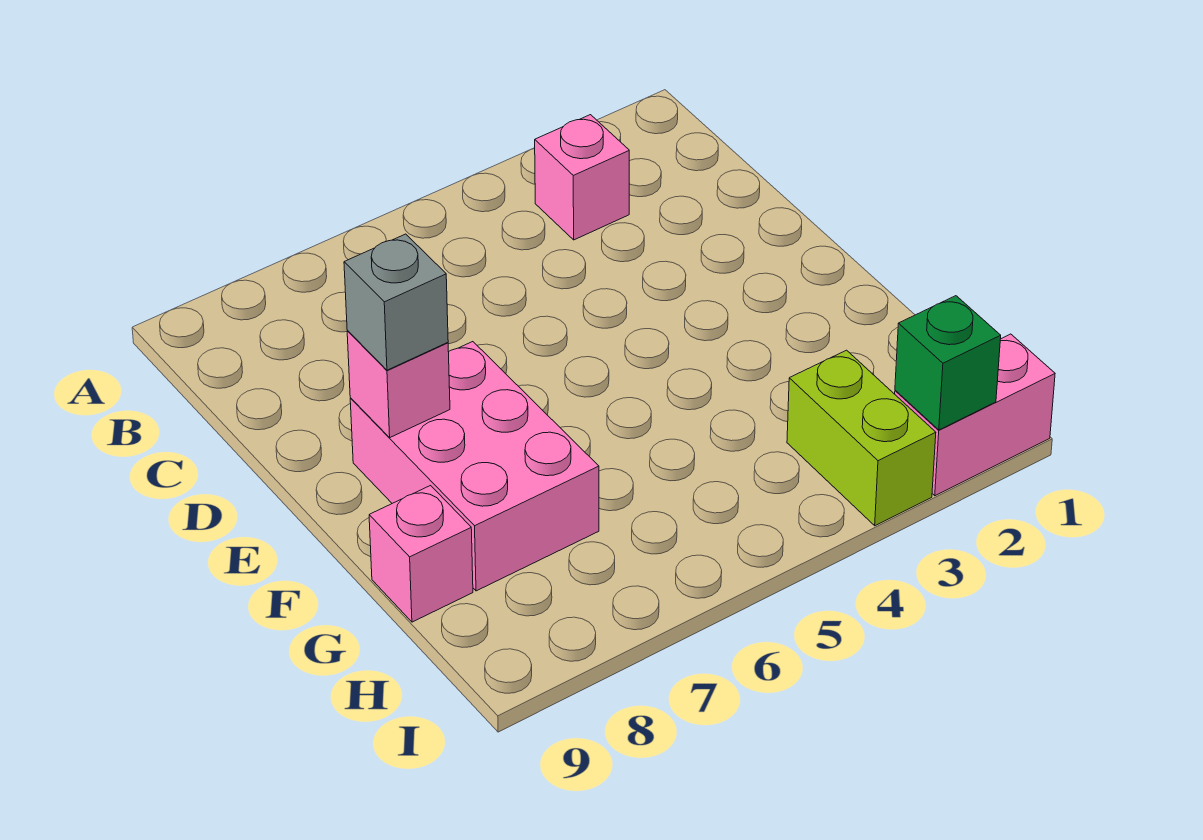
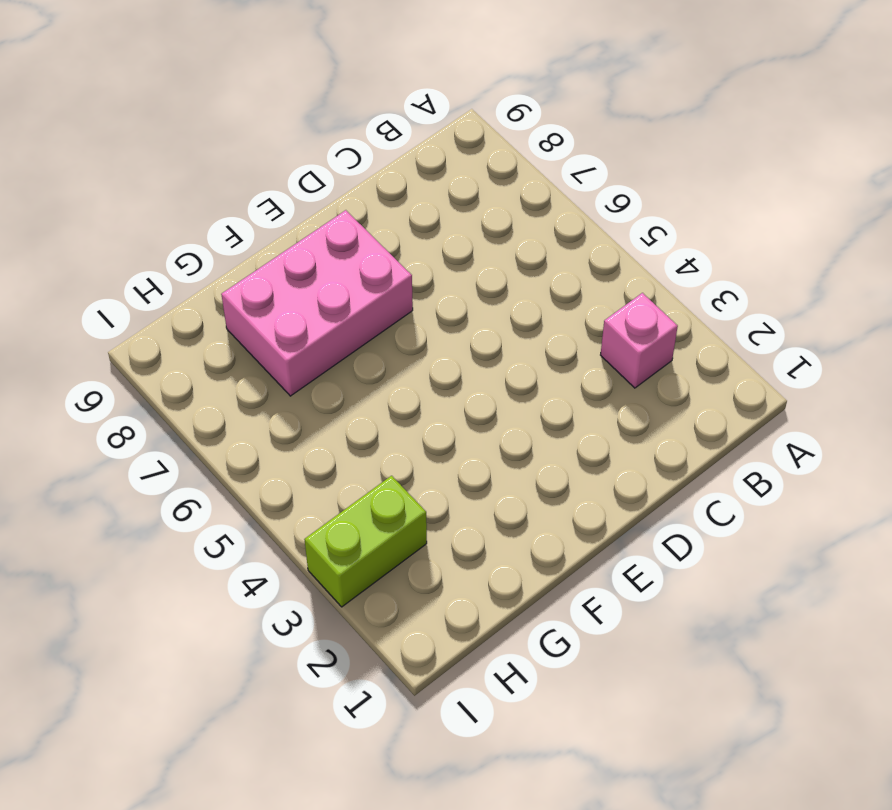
none -> pink brick G9 level 1
none -> pink brick I1:I2 level 1

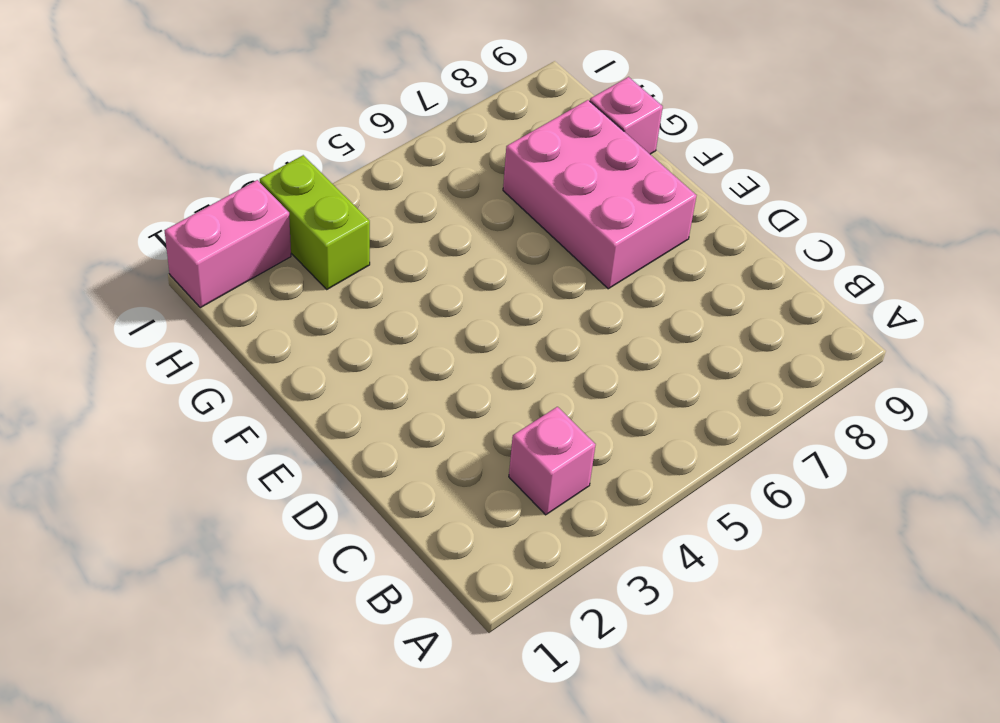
none -> pink brick E8 level 2
none -> green brick I2 level 2

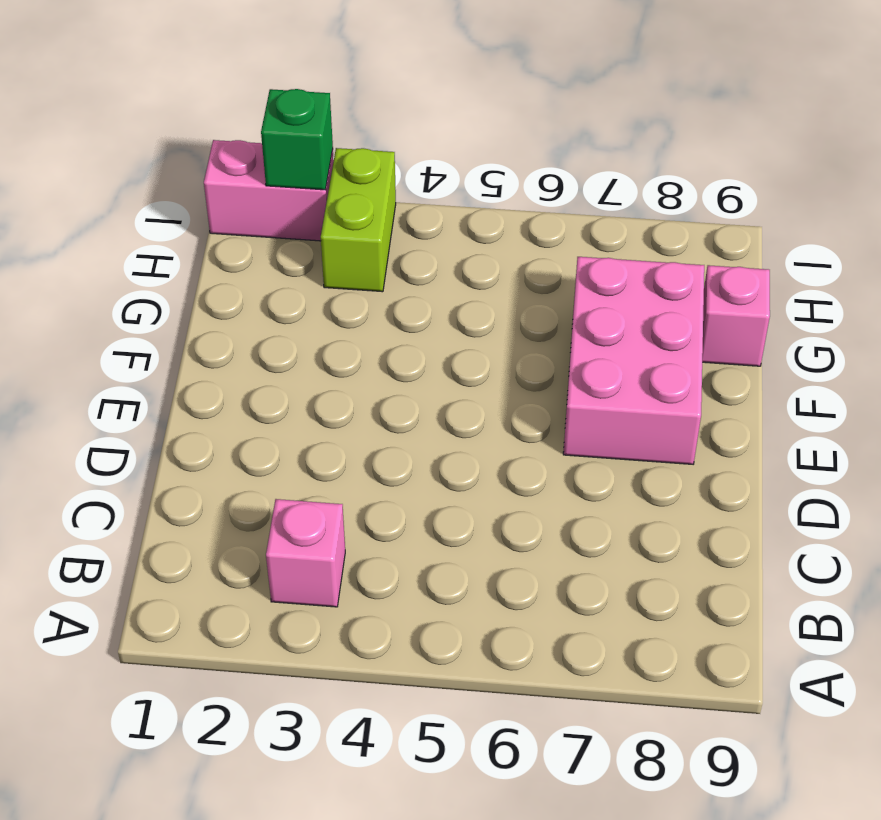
none -> pink brick E8 level 2
none -> grey brick E8 level 3

